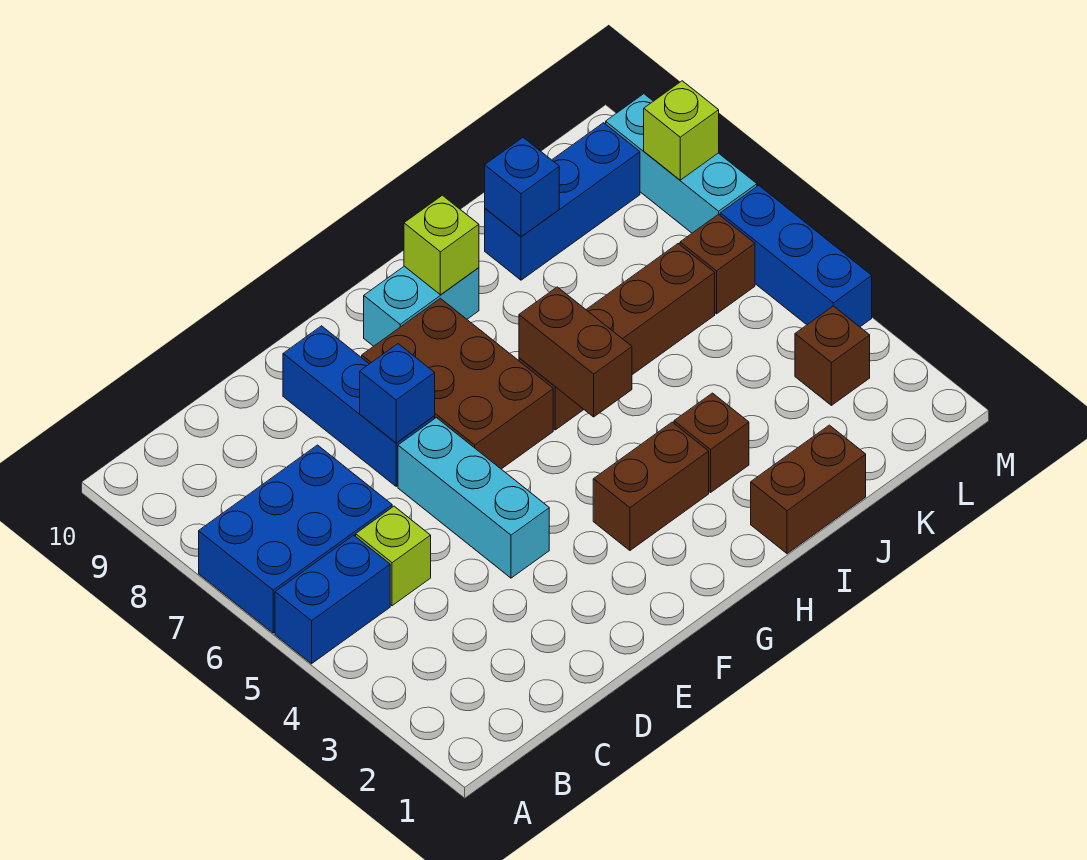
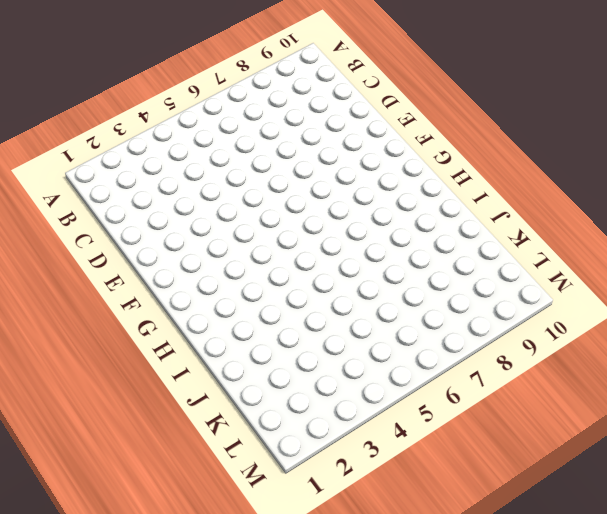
none -> blue brick A5:B5 level 1
none -> blue brick A6:C7 level 1
none -> lime brick C5 level 1

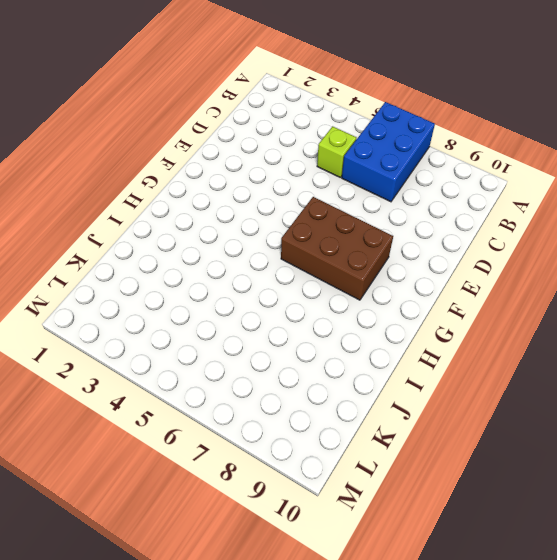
none -> blue brick A5:B5 level 1
none -> cyan brick E4:E6 level 1
none -> blue brick E7:E9 level 1

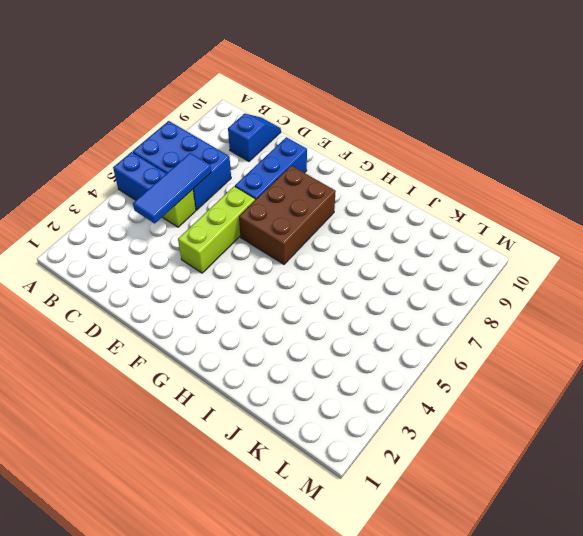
blue tile C4:C6 level 2 -> none
blue slope C9:C10 level 1 top 9 -> none
lime brick E4:E6 level 1 -> cyan brick E4:E6 level 1
none -> brown brick G3:H3 level 1
none -> cyan brick G9:H9 level 1
none -> brown brick H6:K6 level 1

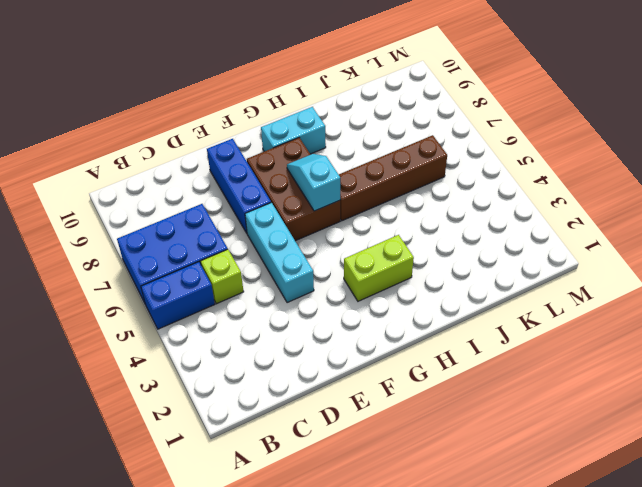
lime brick G3:H3 level 1 -> brown brick G3:H3 level 1
cyan slope G6:G7 level 2 top 6 -> none
none -> brown brick I1:J1 level 1
none -> brown brick I3 level 1
none -> blue brick J9:L9 level 1

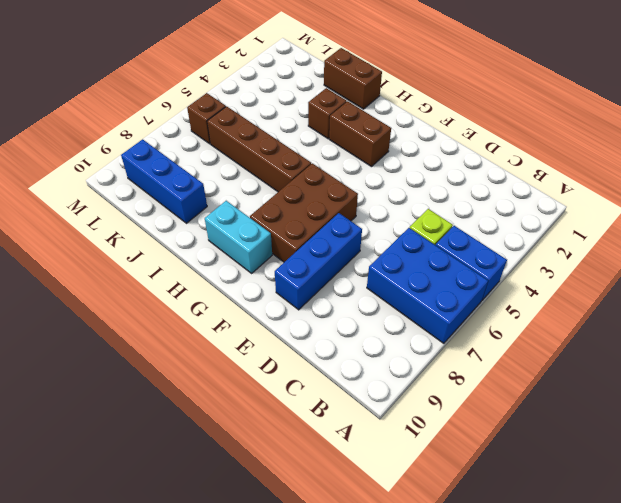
none -> cyan brick E4:E6 level 1
none -> brown brick L3 level 1
none -> blue brick M4:M6 level 1

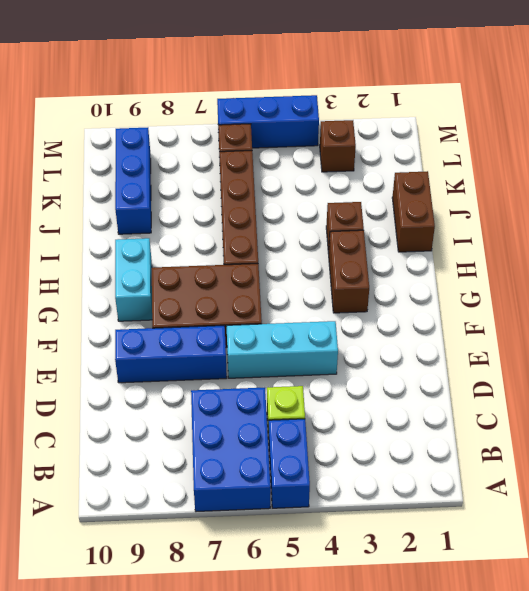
none -> cyan brick M7:M9 level 1
none -> blue brick E7 level 2
none -> brown brick H5:H6 level 2

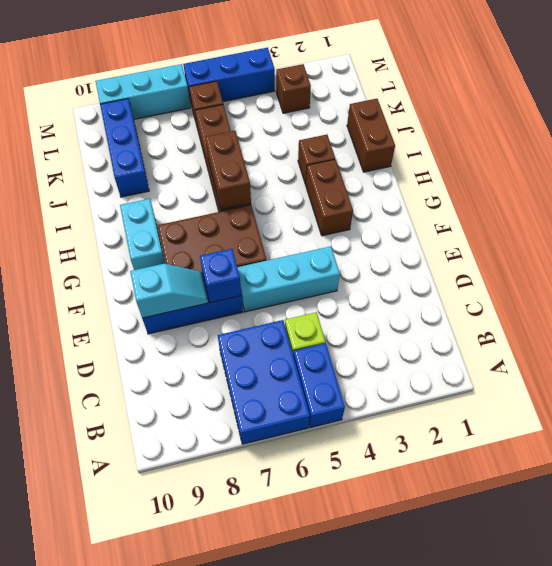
cyan slope E8:E9 level 2 top 9 -> none
brown brick H6:I6 level 2 -> brown brick H5:H6 level 2
none -> lime brick H9 level 2
none -> blue brick J9 level 2
none -> lime brick M8 level 2

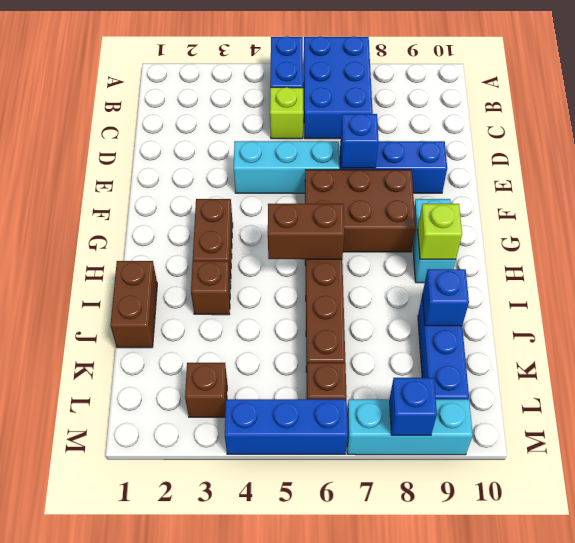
blue brick M8 level 2 -> lime brick M8 level 2

